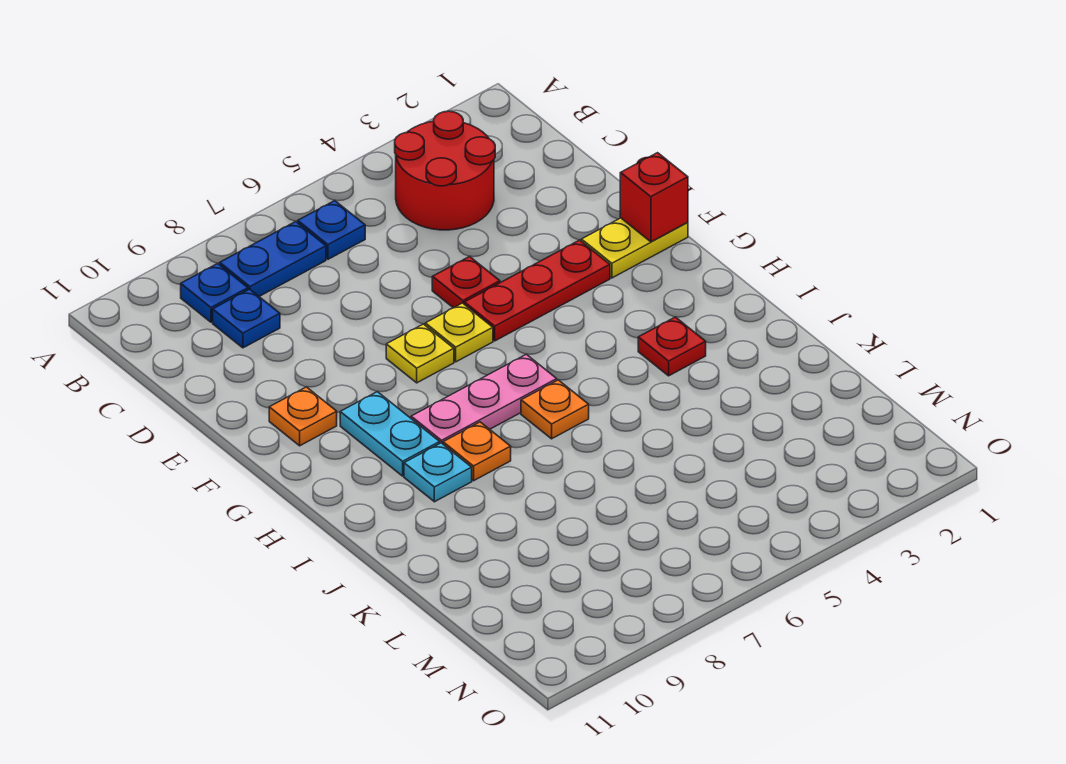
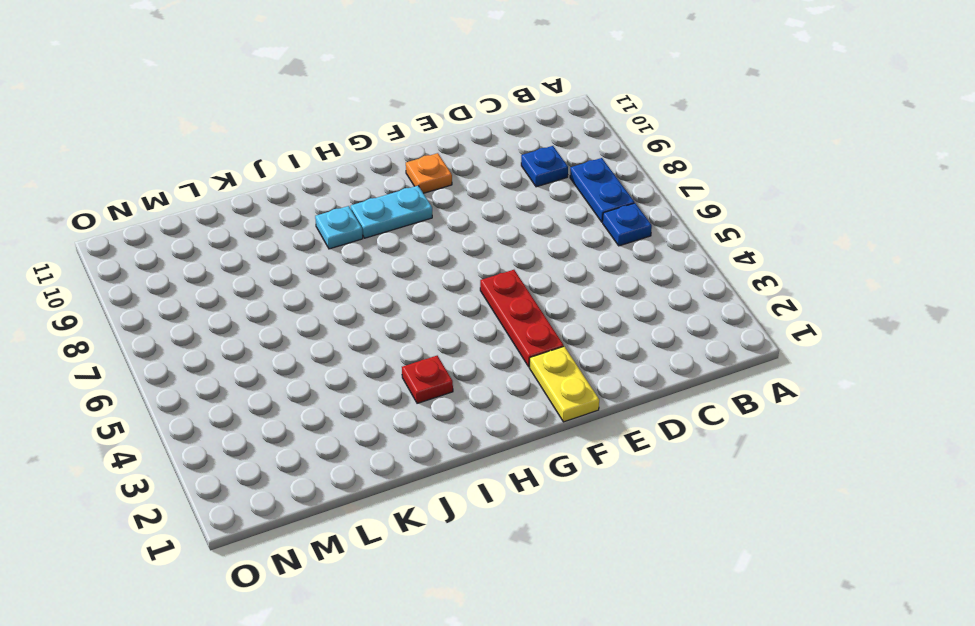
none -> red round brick B3:C4 level 1
none -> blue plate B9 level 1
none -> red plate E5 level 1

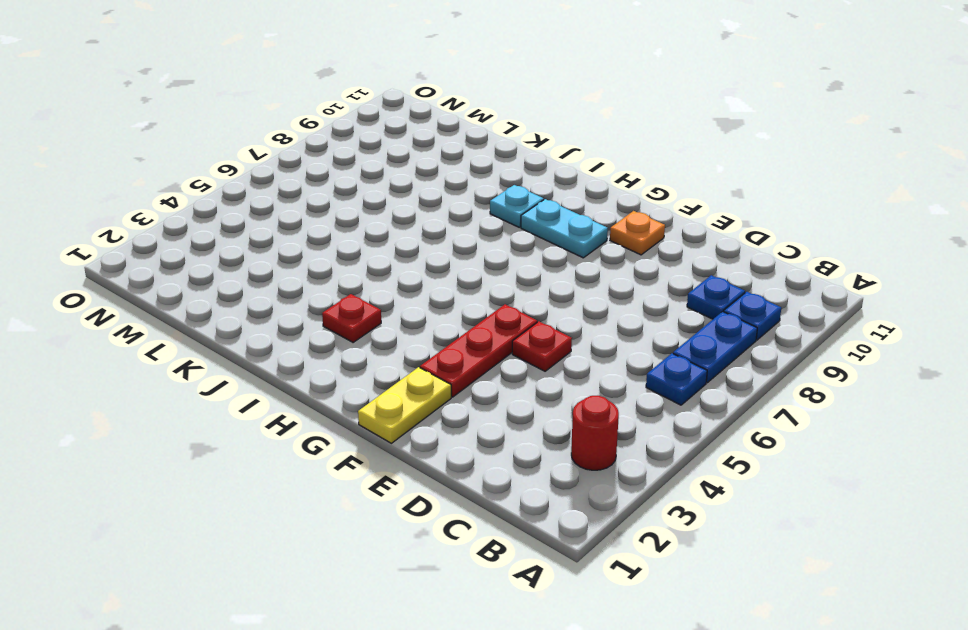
red round brick B3 level 1 -> red round brick B3:C4 level 1
none -> yellow plate F6 level 1
none -> yellow plate F7 level 1
none -> pink plate H6:H8 level 1

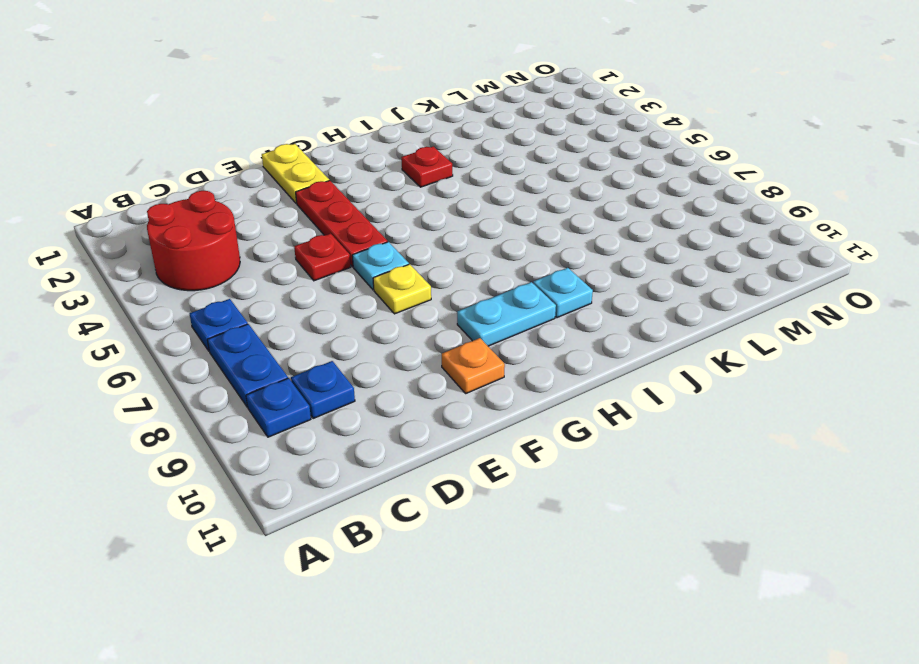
cyan plate F6 level 1 -> yellow plate F6 level 1
none -> pink plate H6:H8 level 1
none -> orange plate I6 level 1
none -> orange plate I8 level 1

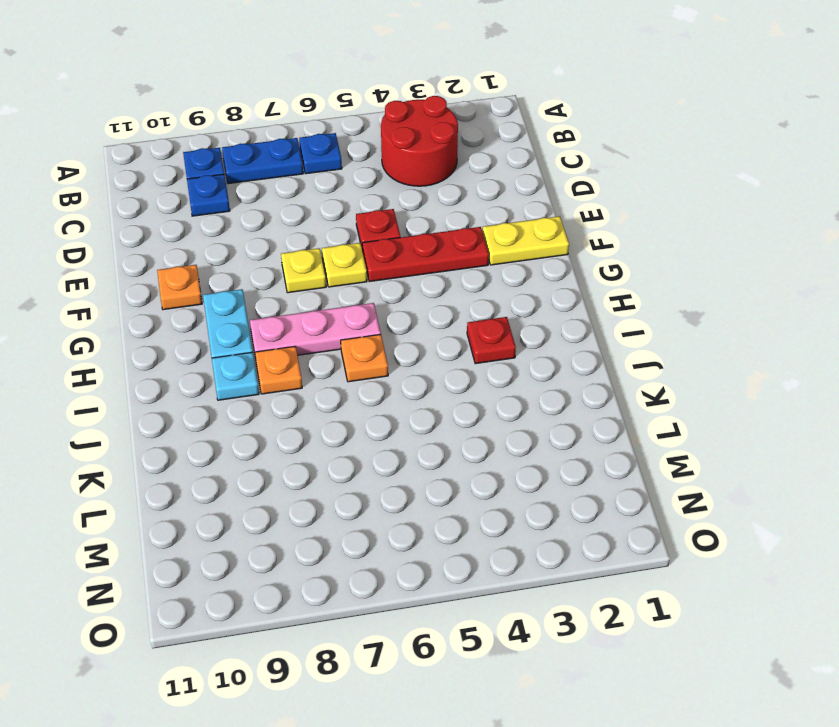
none -> red brick F1 level 2

